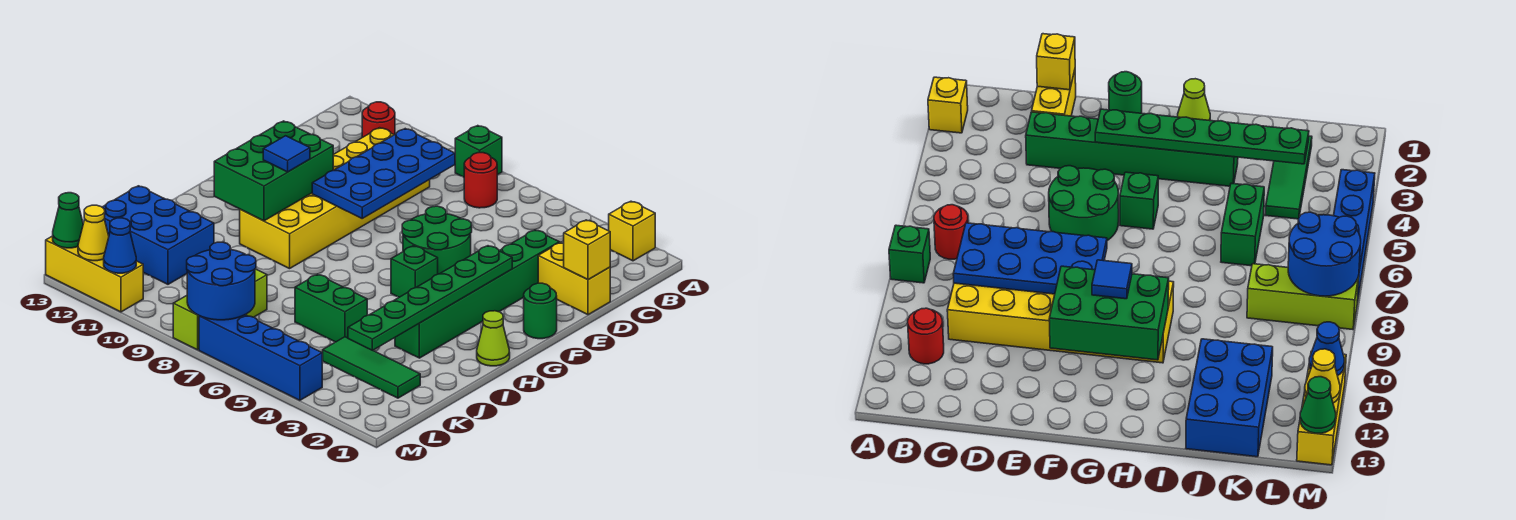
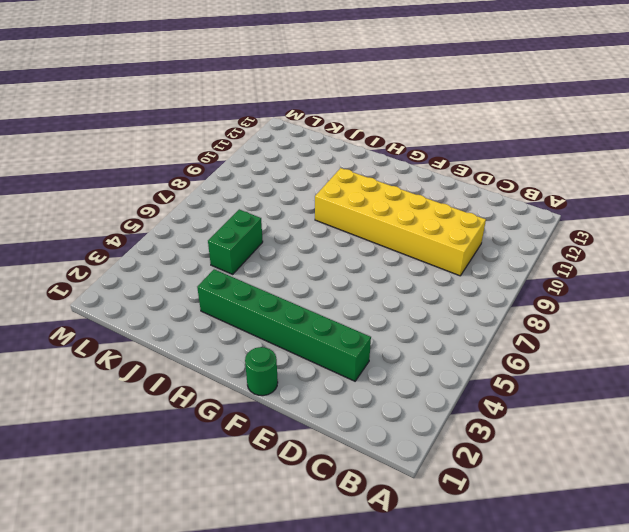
none -> yellow brick A2 level 1
none -> green brick A8 level 1
none -> red round brick B7 level 1

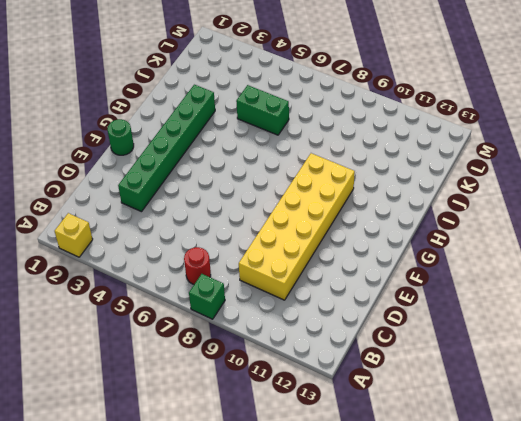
none -> red round brick B11 level 1
none -> yellow brick D1:D2 level 1
none -> green round brick E5:F6 level 1

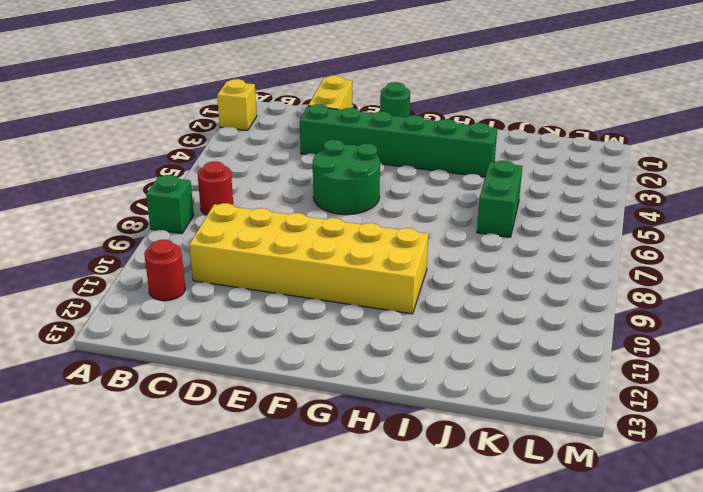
none -> green brick G5 level 1
none -> lime cone H1 level 1
none -> blue brick J11:K13 level 1

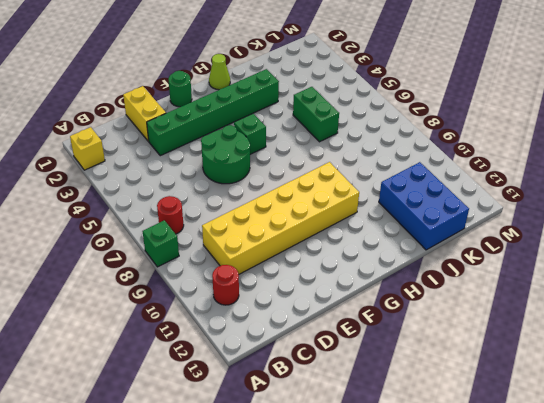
none -> green tile K2:K4 level 1
none -> lime brick K8:M8 level 1
none -> blue brick M4:M7 level 1

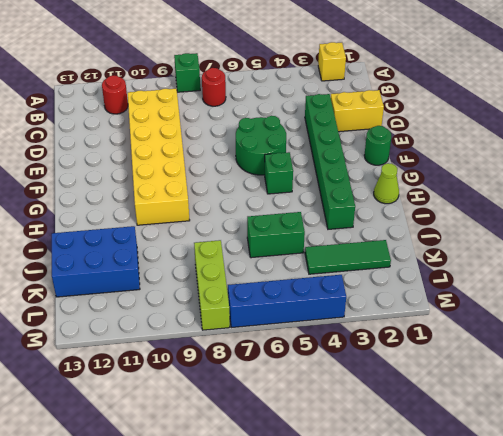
none -> yellow brick M11:M13 level 1
none -> blue plate C8:F9 level 2
none -> yellow brick D1 level 2

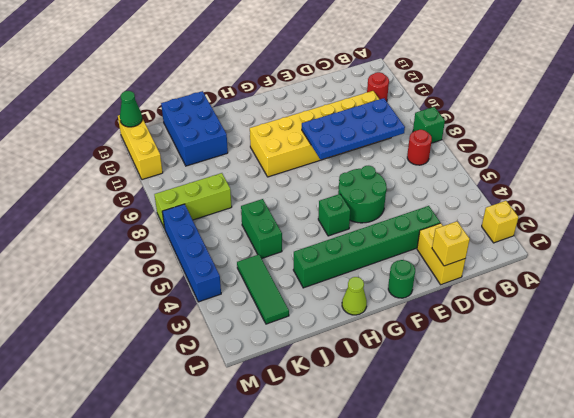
none -> green plate F3:K3 level 2
none -> green brick F10:H11 level 2
none -> blue round brick L7:M8 level 2

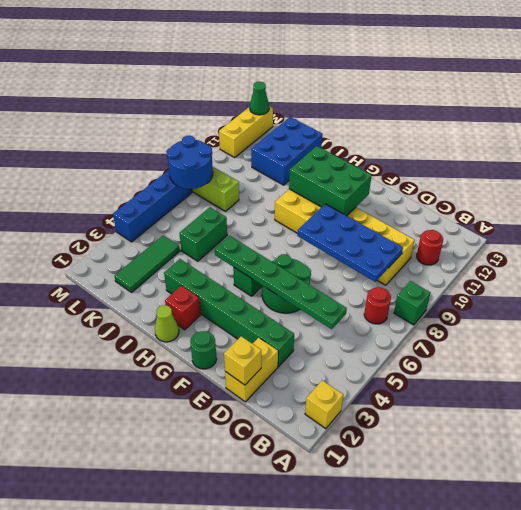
green plate C5:H5 level 2 -> green plate F3:K3 level 2
red brick H2 level 1 -> none
none -> blue cone M11 level 2
none -> yellow cone M12 level 2
none -> blue tile G10 level 3

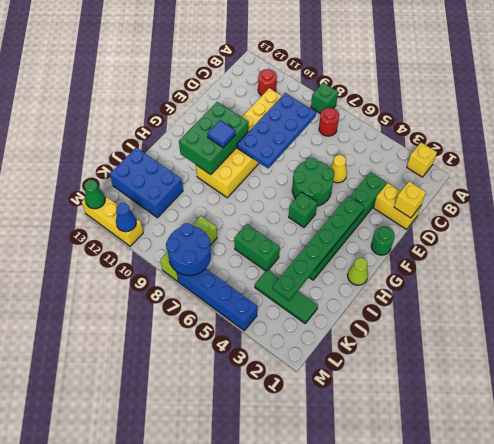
yellow cone D5 level 1 -> yellow cone M12 level 2

